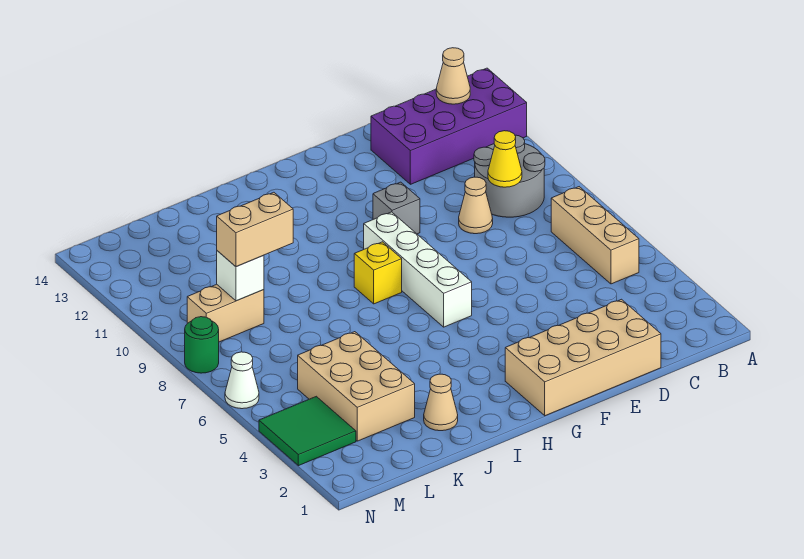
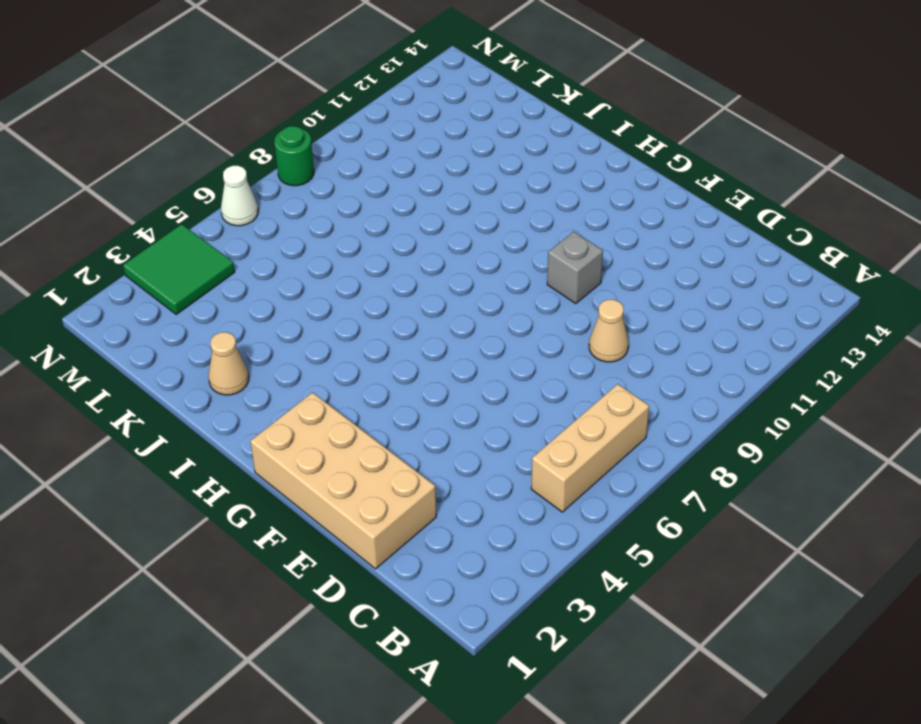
none -> purple brick A12:D13 level 1
none -> grey round brick B9:C10 level 1
none -> white brick G6:G9 level 1

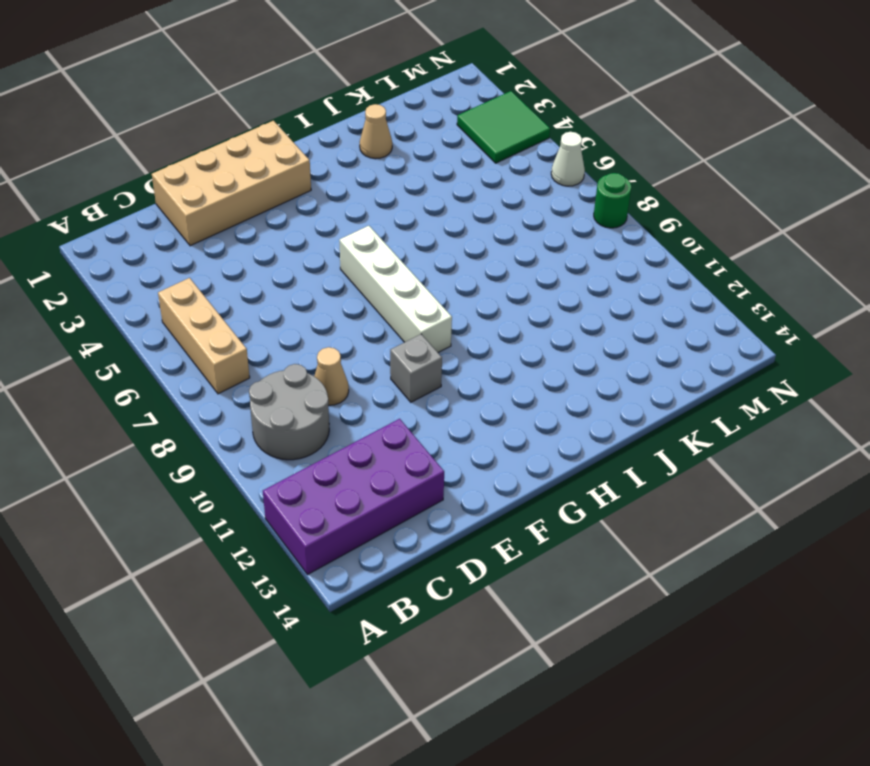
none -> yellow brick H8 level 1
none -> tan brick K3:L5 level 1
none -> tan brick L9:M9 level 1

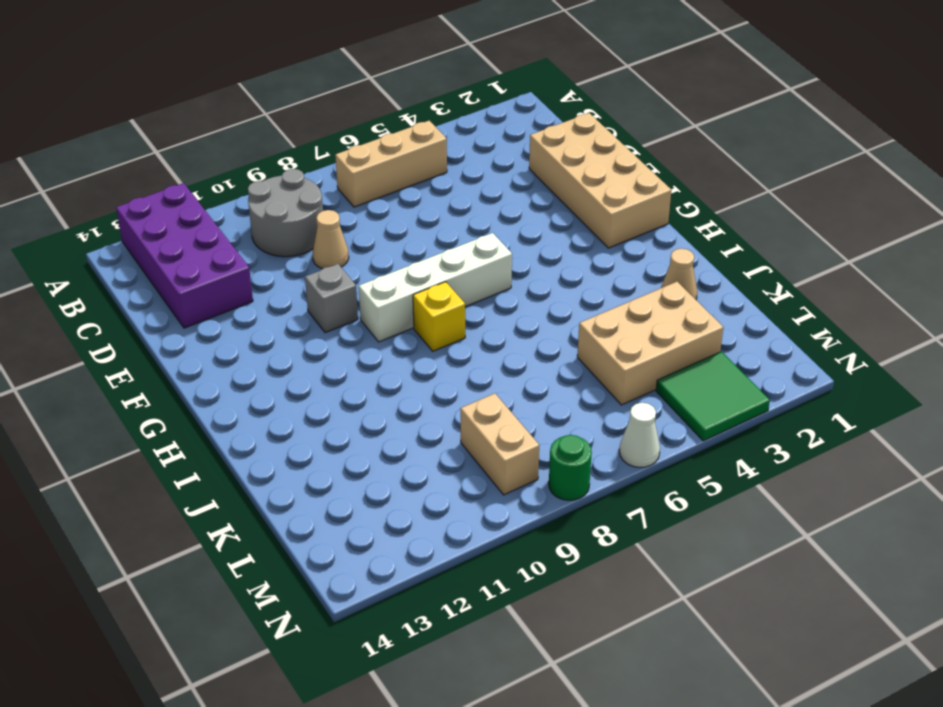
none -> tan cone B13 level 2
none -> yellow cone C9 level 2
none -> white brick L9 level 2

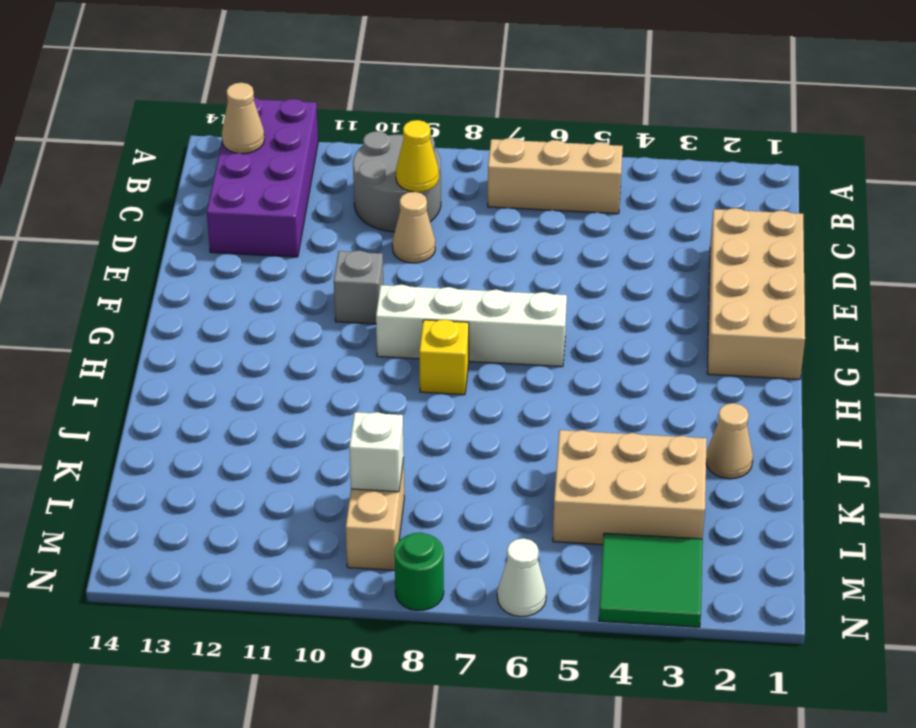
none -> tan brick K9:L9 level 3

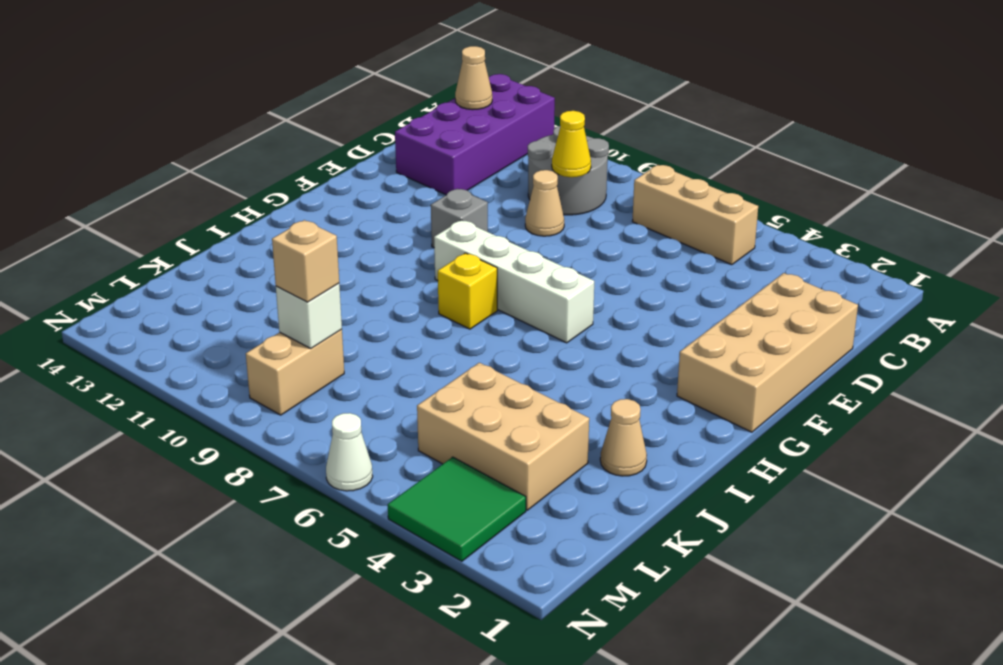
tan brick L9 level 3 -> tan brick K9:L9 level 3
none -> green round brick N8 level 1

